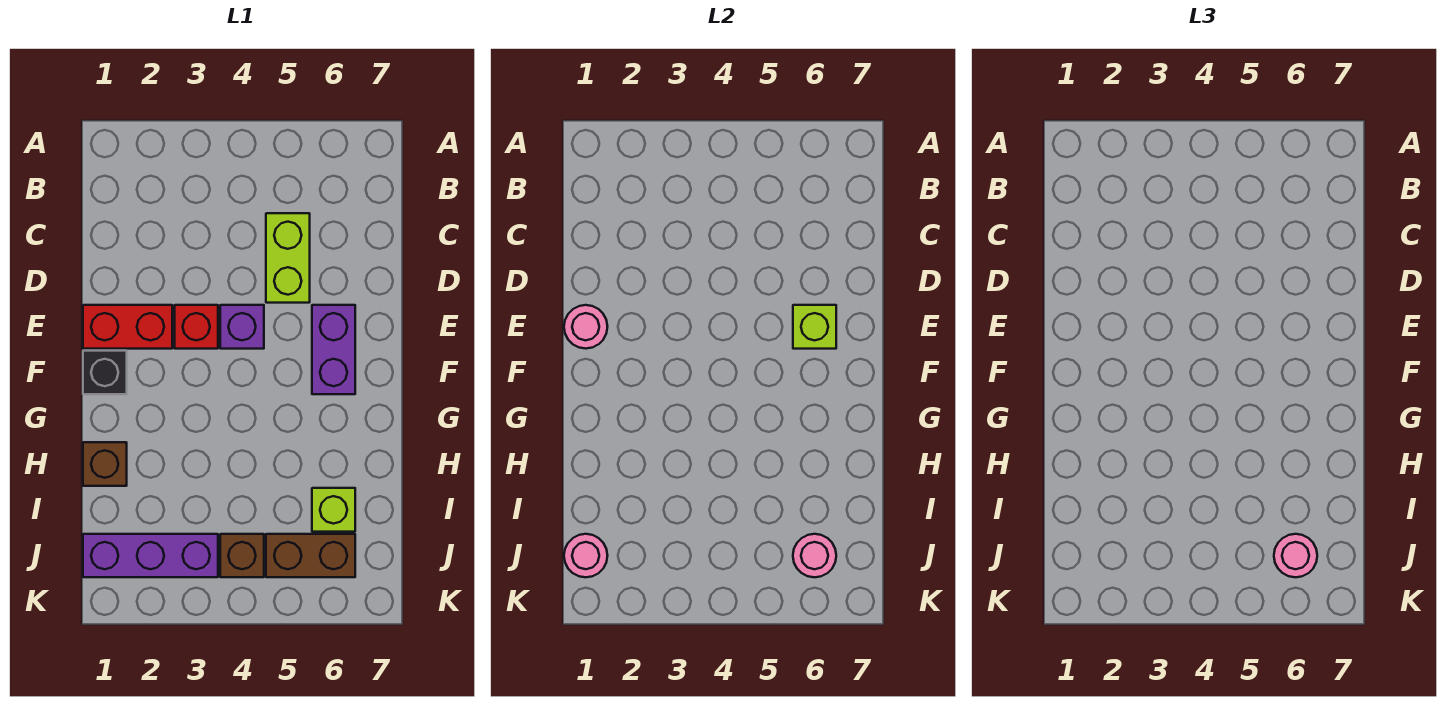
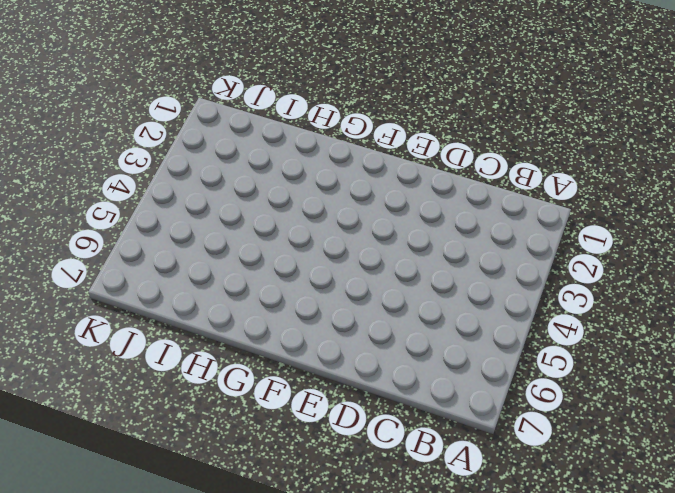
none -> lime brick C5:D5 level 1
none -> red brick E1:E2 level 1
none -> red brick E3 level 1

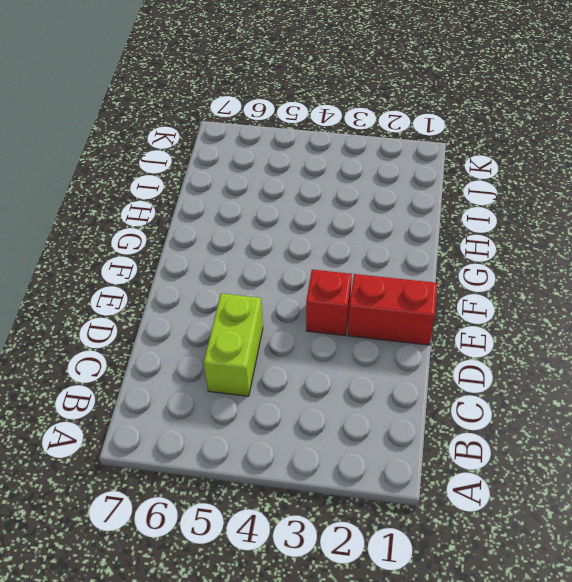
none -> purple brick E4 level 1
none -> purple brick E6:F6 level 1
none -> black brick F1 level 1

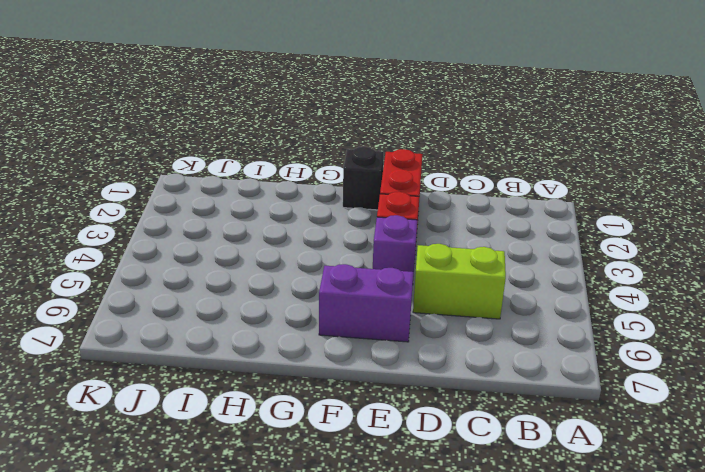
none -> brown brick H1 level 1
none -> lime brick I6 level 1
none -> purple brick J1:J3 level 1

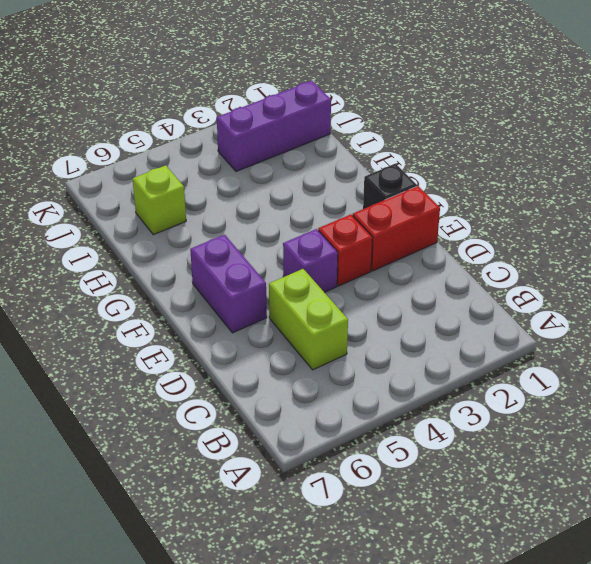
none -> brown brick H1 level 1
none -> brown brick J4 level 1
none -> brown brick J5:J6 level 1

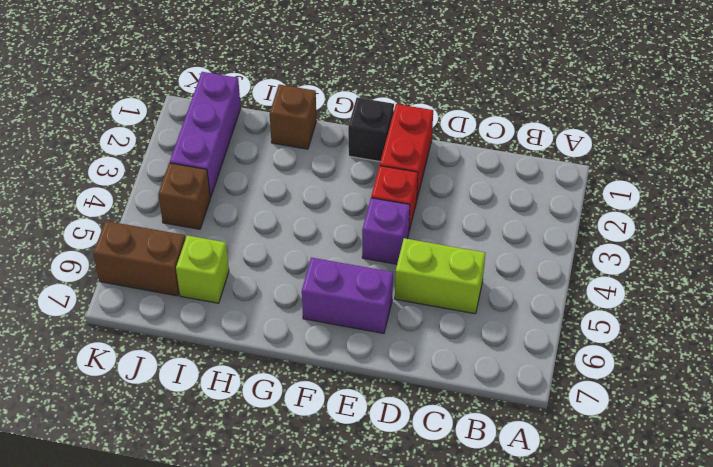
brown brick J6:K6 level 1 -> brown brick J5:J6 level 1
none -> pink round brick E1 level 2
none -> lime brick E6 level 2
none -> pink round brick J1 level 2

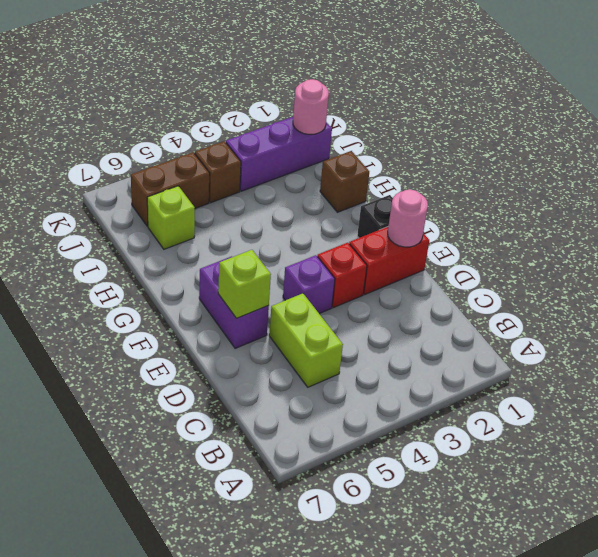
none -> pink round brick J6 level 2
none -> pink round brick J6 level 3

